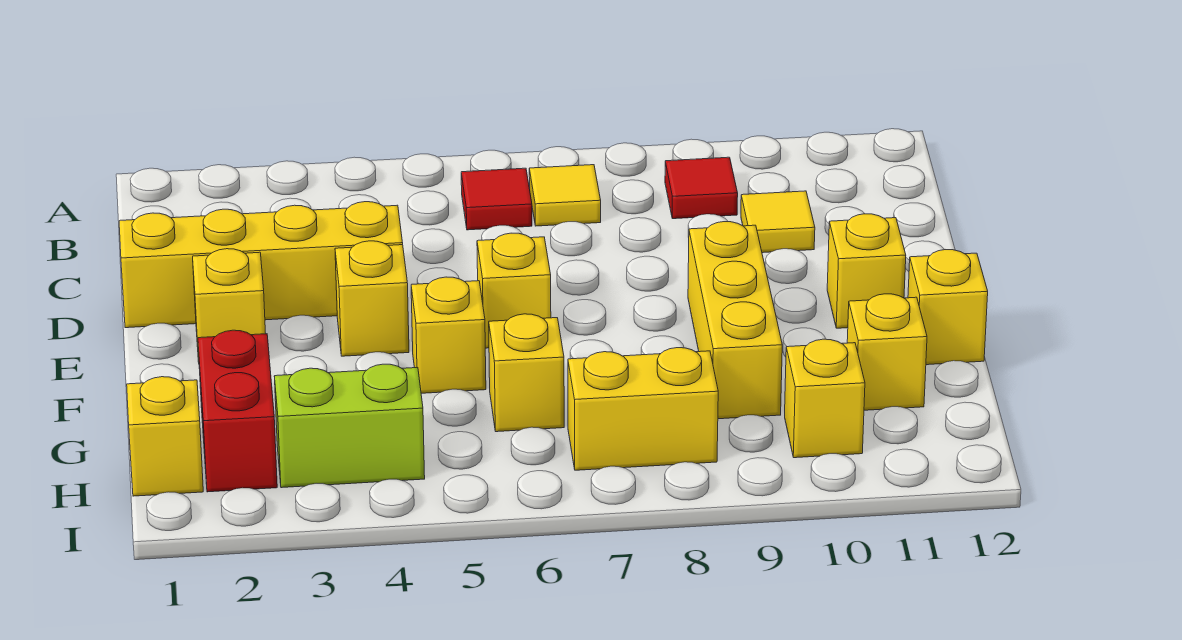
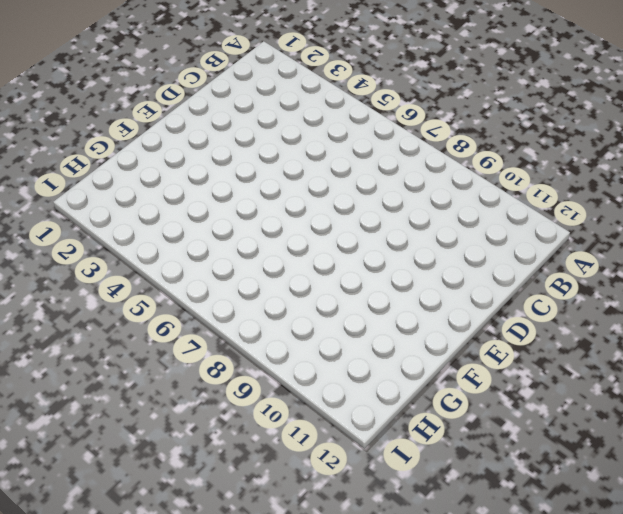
none -> red tile B6 level 1
none -> yellow tile B7 level 1
none -> red tile B9 level 1

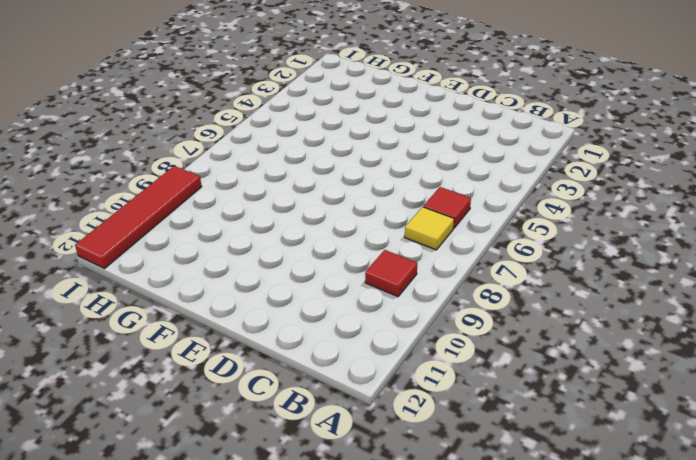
red tile I9:I12 level 1 -> none
none -> yellow tile C10 level 1
none -> yellow brick D1:D4 level 1
none -> yellow brick E2 level 1

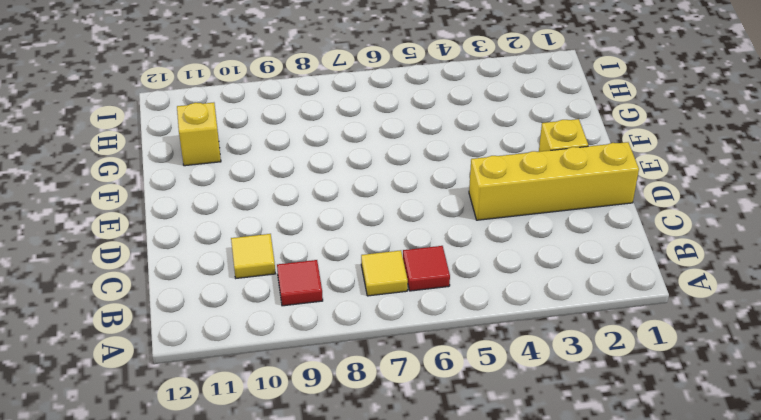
none -> yellow brick E4 level 1
none -> yellow brick E6 level 1
none -> yellow brick E9:G9 level 1

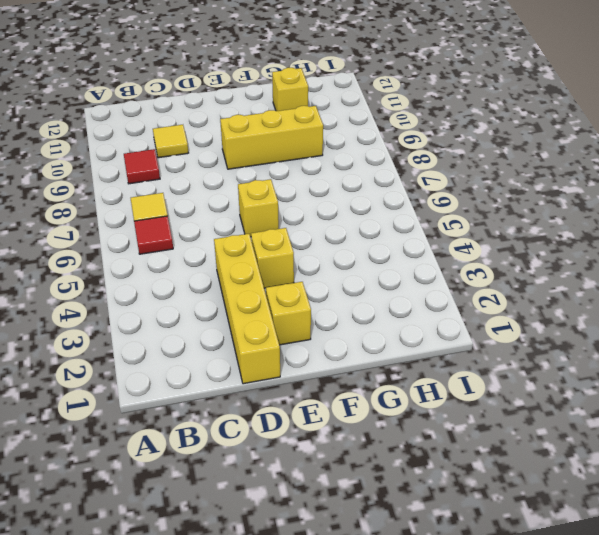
none -> yellow brick E11 level 1
none -> yellow brick F5 level 1
none -> yellow brick F12 level 1

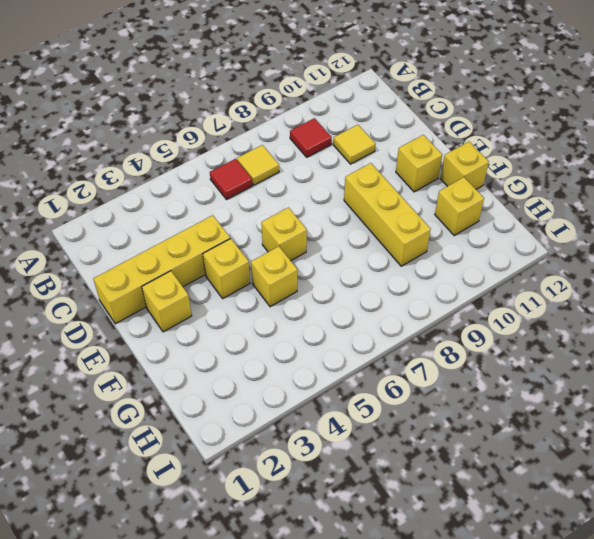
none -> red brick G2:H2 level 1
none -> yellow brick G6 level 1
none -> yellow brick H1 level 1

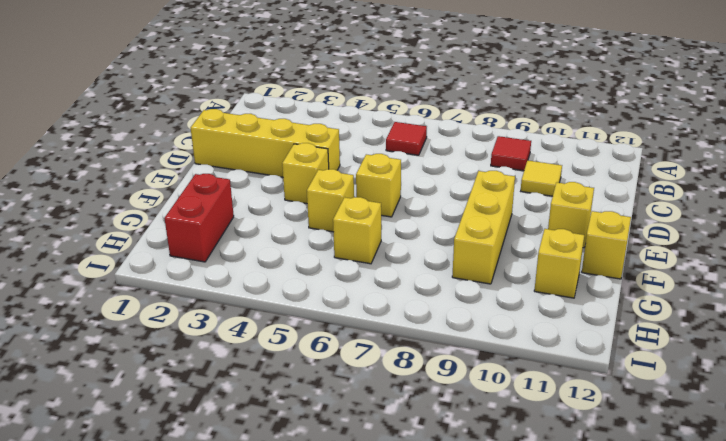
none -> yellow tile B7 level 1
none -> yellow brick E2 level 1
none -> yellow brick H1 level 1

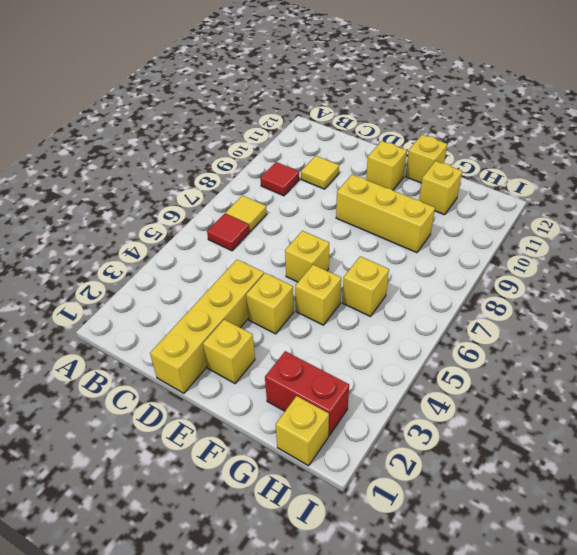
none -> lime brick H3:H4 level 1
none -> yellow brick H7:H8 level 1
none -> yellow brick H10 level 1

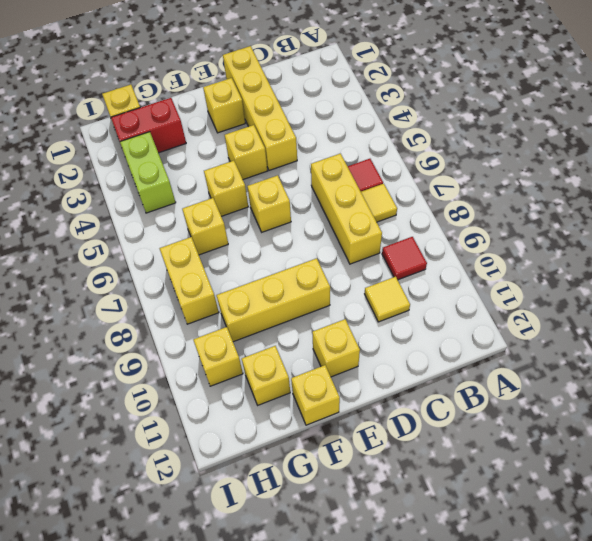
yellow brick C6:C8 level 1 -> none

